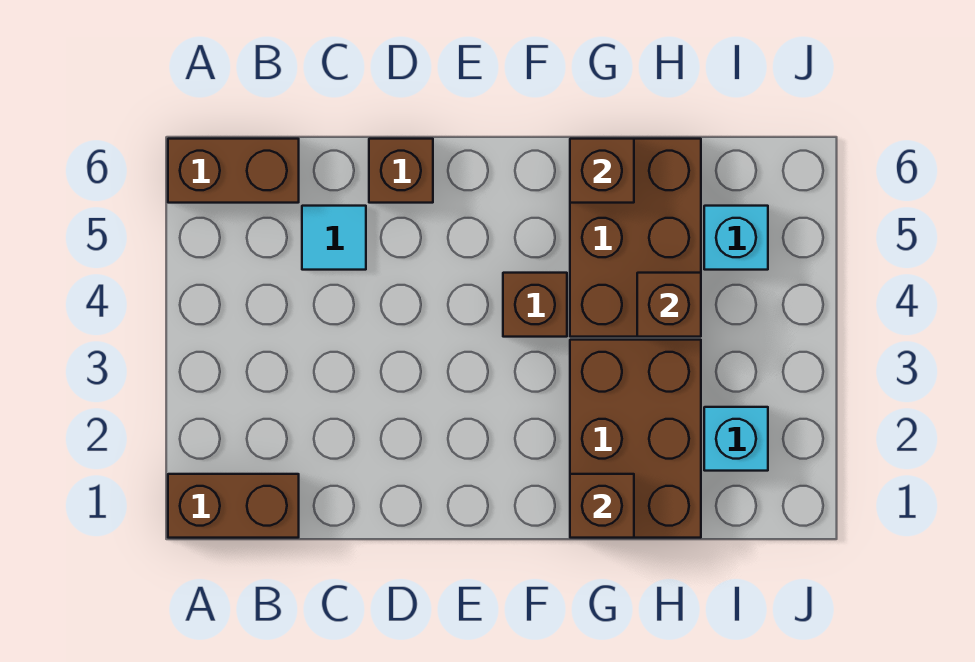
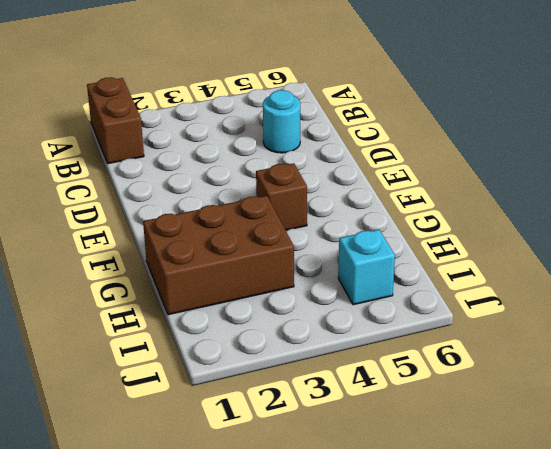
cyan round brick C5 level 1 -> cyan tile C5 level 1
none -> brown brick A6:B6 level 1
none -> brown brick D6 level 1
none -> brown brick G4:H6 level 1

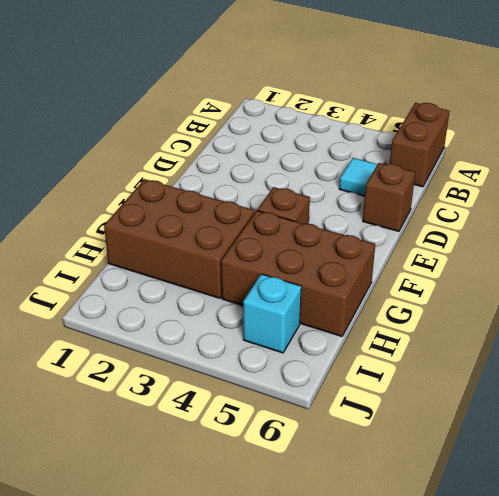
none -> brown brick A1:B1 level 1
none -> cyan brick I2 level 1
none -> brown brick G1 level 2

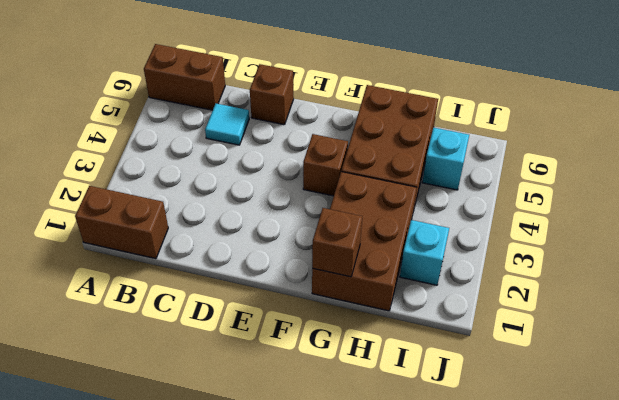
none -> brown brick G6 level 2
none -> brown brick H4 level 2

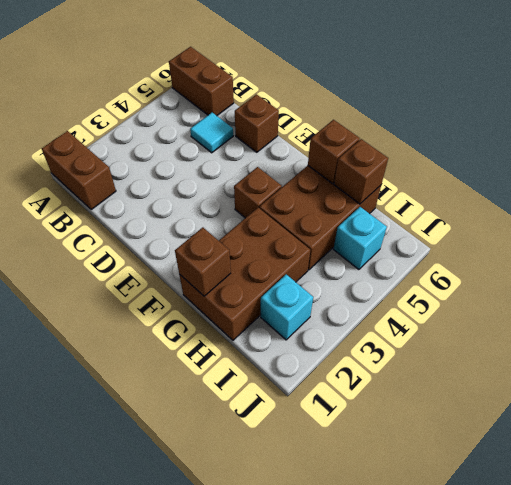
brown brick H6 level 2 -> brown brick H4 level 2

